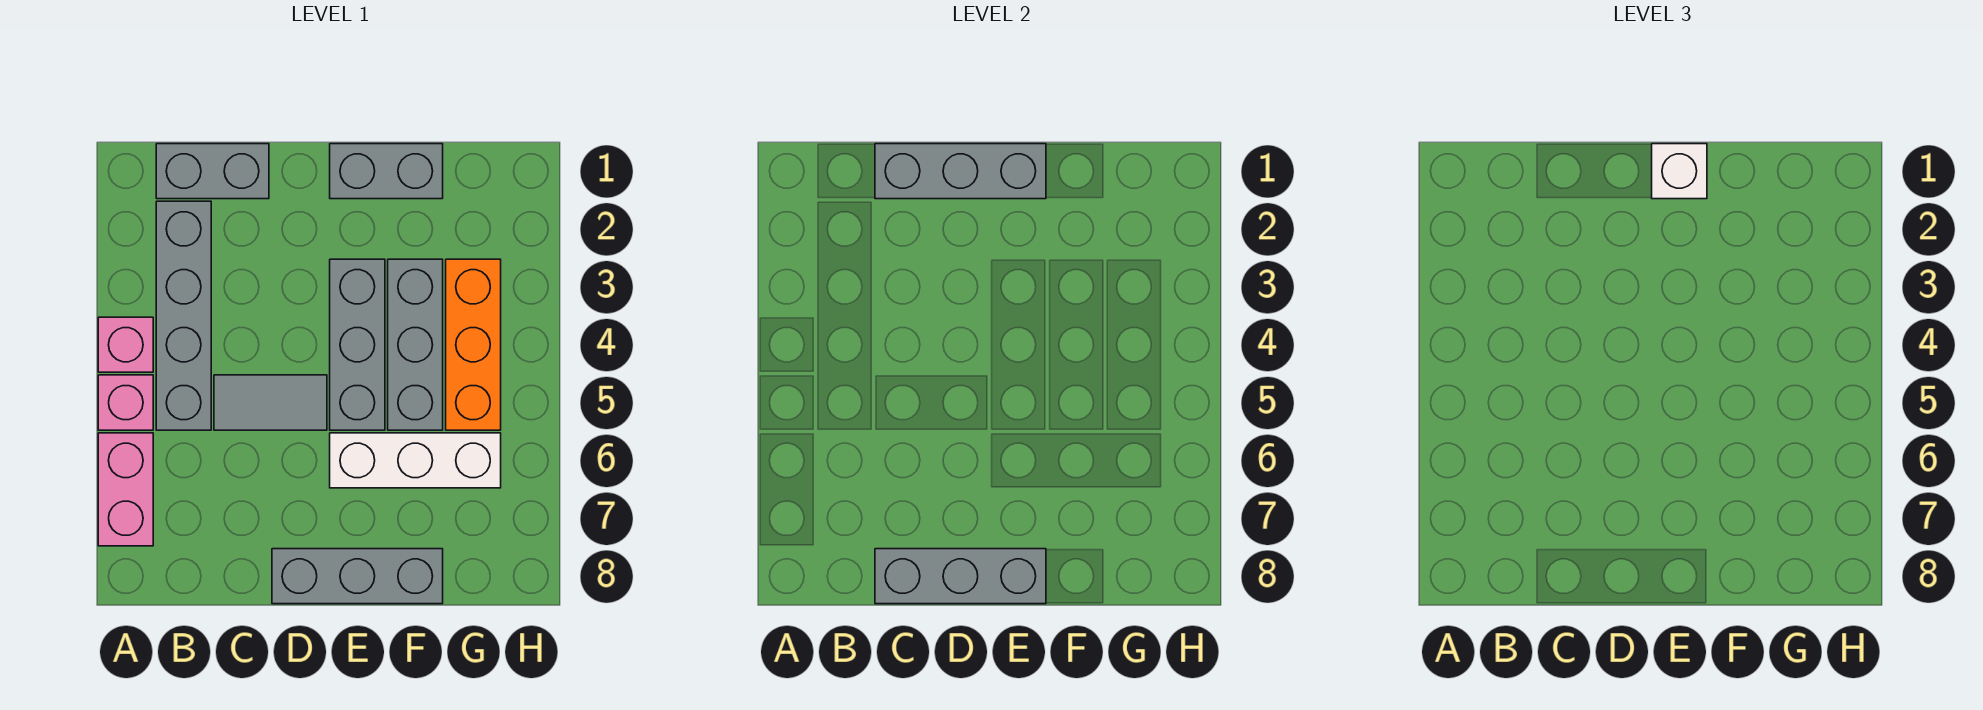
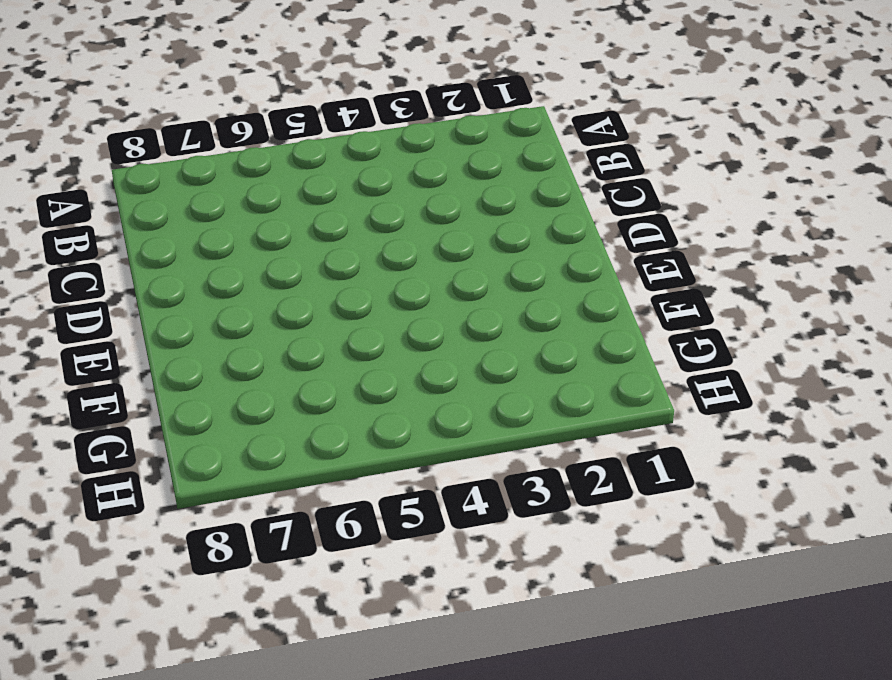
none -> pink brick A4 level 1
none -> pink brick A5 level 1
none -> pink brick A6:A7 level 1

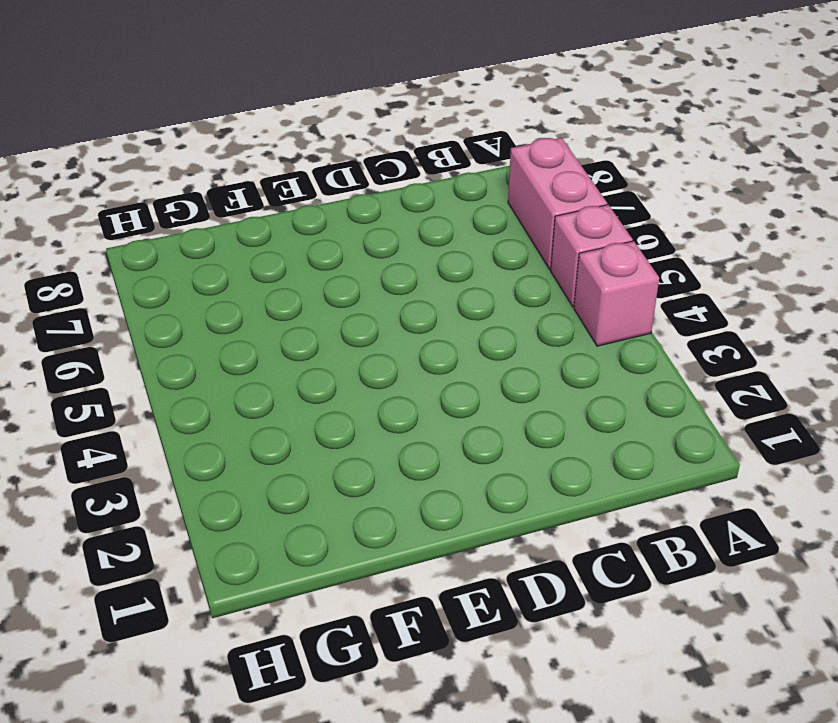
none -> grey brick B1:C1 level 1
none -> grey brick B2:B5 level 1
none -> grey tile C5:D5 level 1

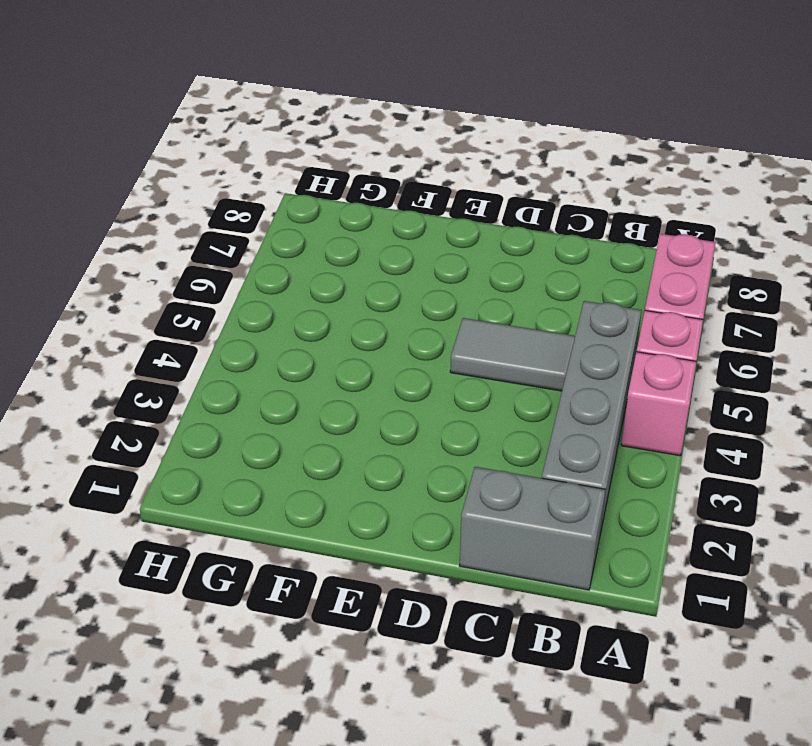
none -> grey brick D8:F8 level 1
none -> grey brick E1:F1 level 1
none -> grey brick E3:E5 level 1

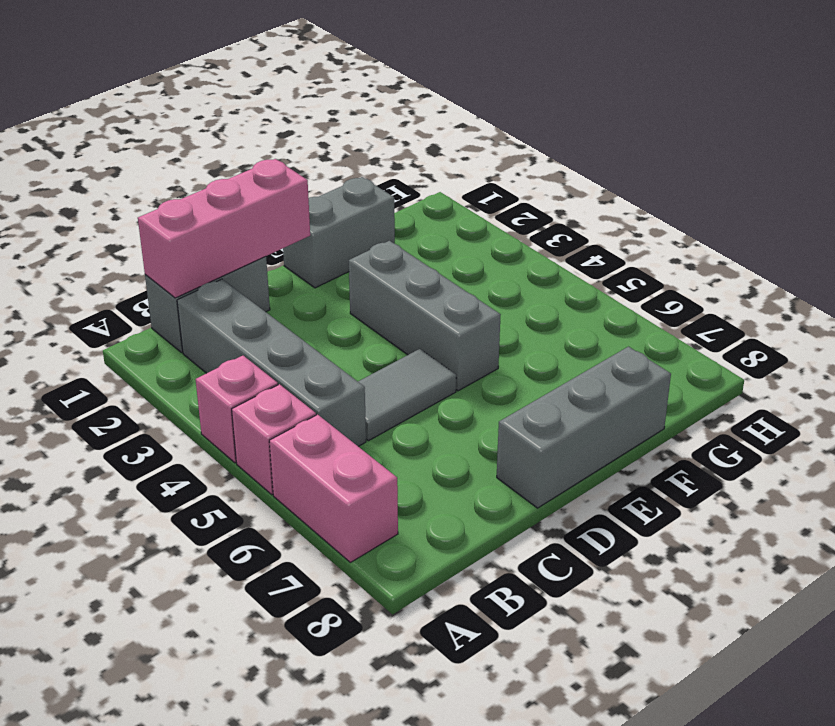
pink brick B1:D1 level 2 -> grey brick C1:E1 level 2
none -> white brick E6:G6 level 1
none -> grey brick F3:F5 level 1
none -> orange brick G3:G5 level 1

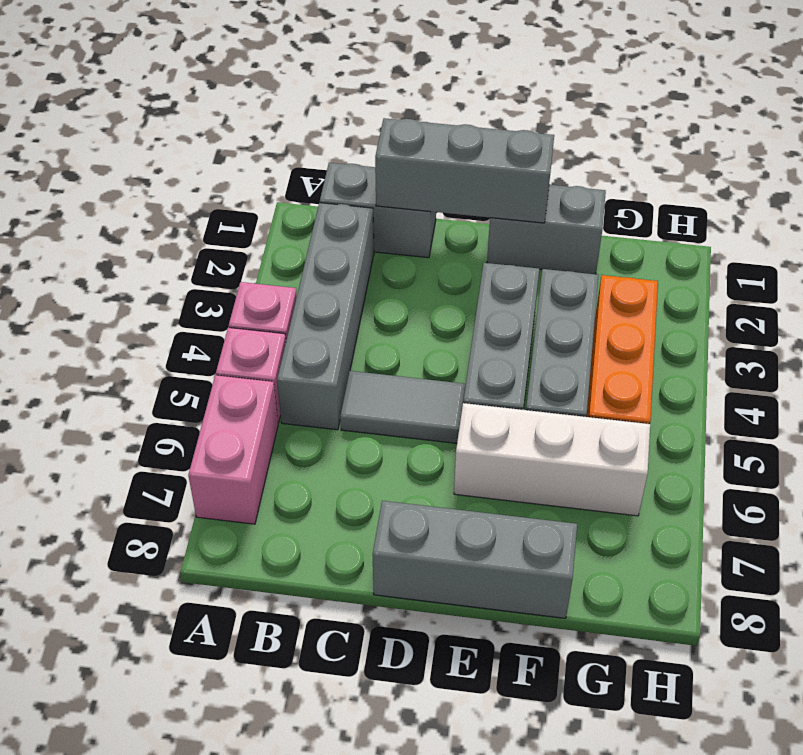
none -> grey brick C8:E8 level 2
none -> white brick E1 level 3

